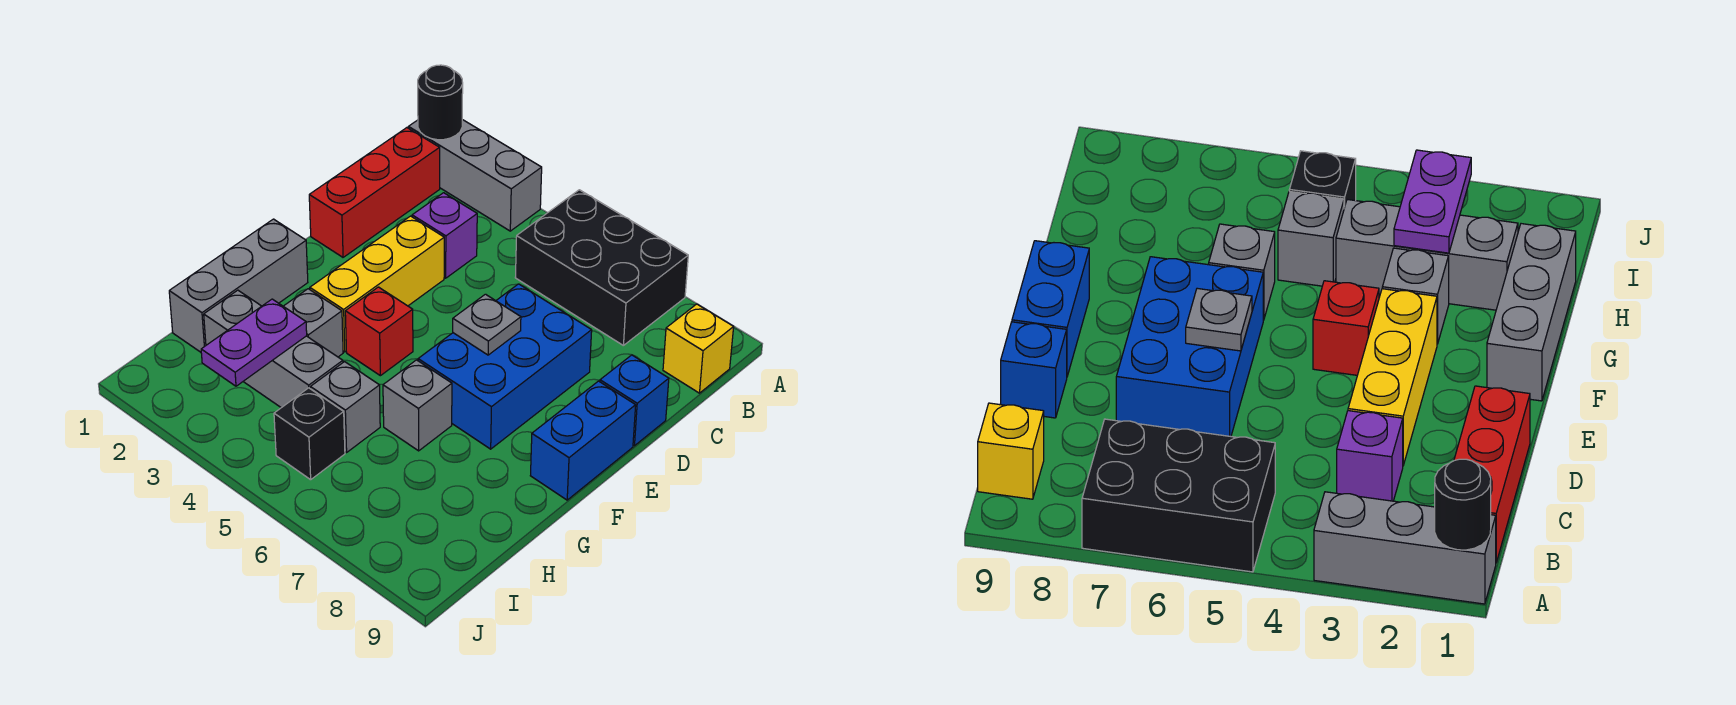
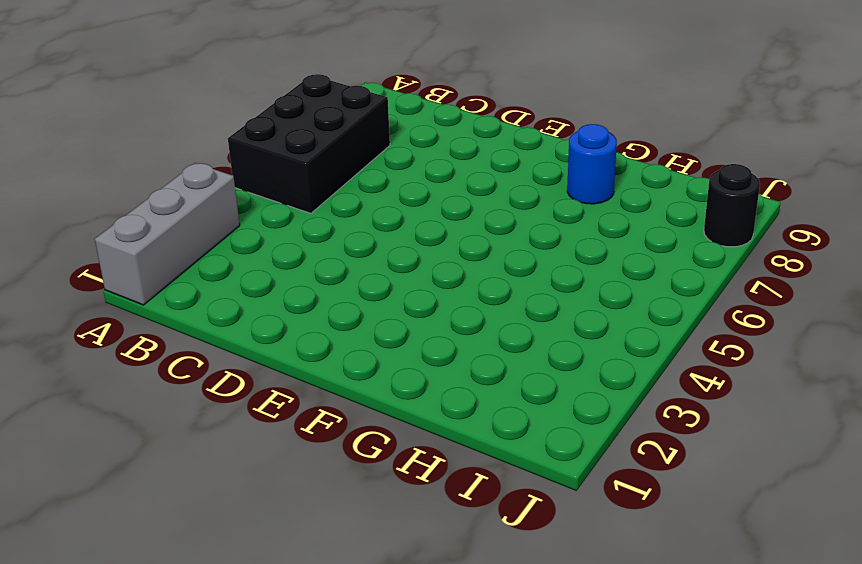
blue round brick G8 level 1 -> none
black round brick J8 level 1 -> black round brick A1 level 2
none -> red brick B1:D1 level 1
none -> yellow brick B9 level 1
none -> purple brick C3 level 1

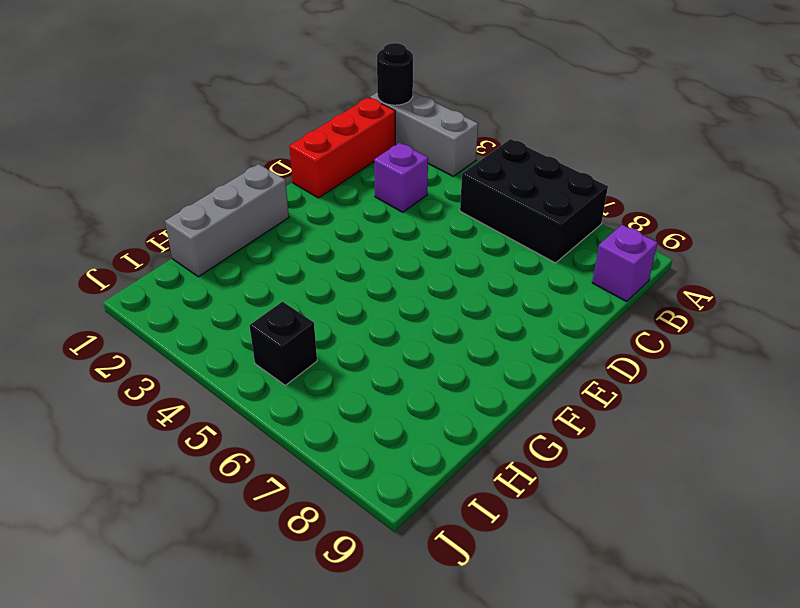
purple brick B9 level 1 -> yellow brick B9 level 1
none -> yellow brick D3:F3 level 1
none -> blue brick D6:F7 level 1
none -> blue brick D9 level 1

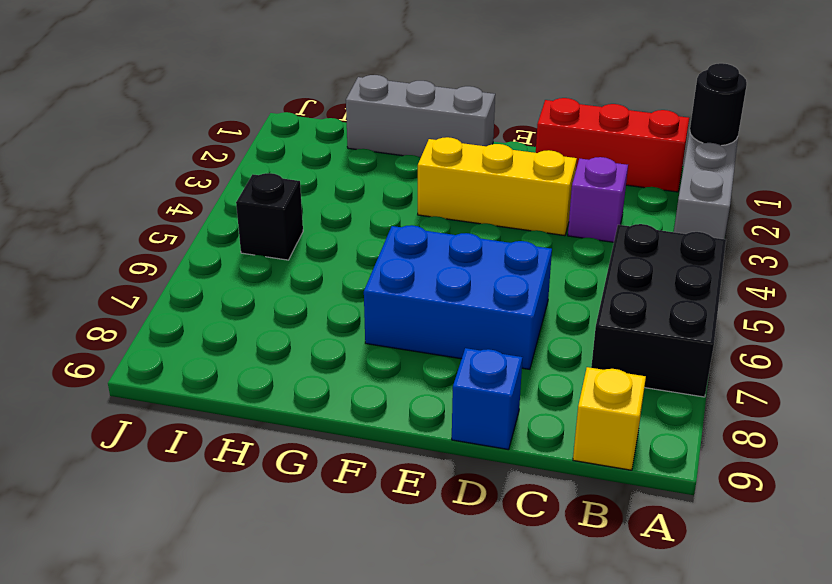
none -> blue brick E9:F9 level 1
none -> red brick F4 level 1
none -> grey brick G3 level 1

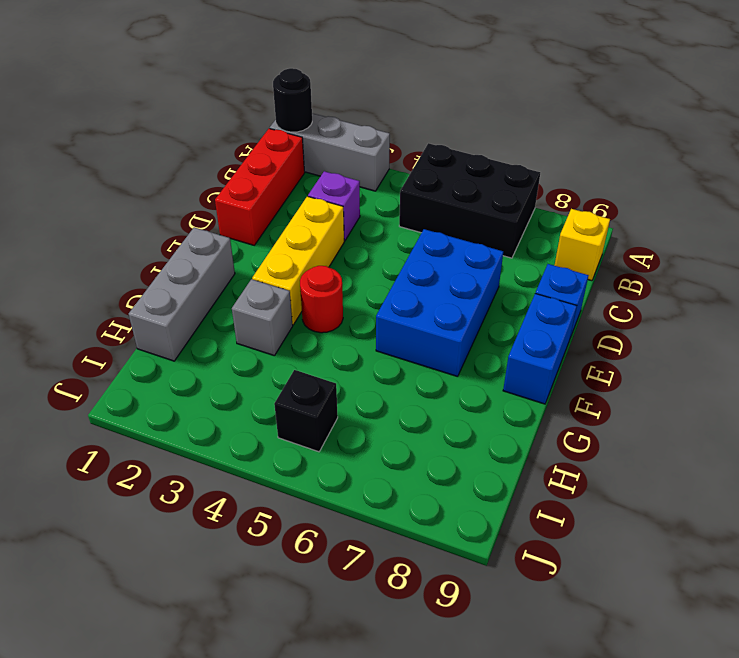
red round brick F4 level 1 -> red brick F4 level 1
none -> grey brick G6 level 1
none -> grey brick H2:H4 level 1
none -> grey brick H5 level 1

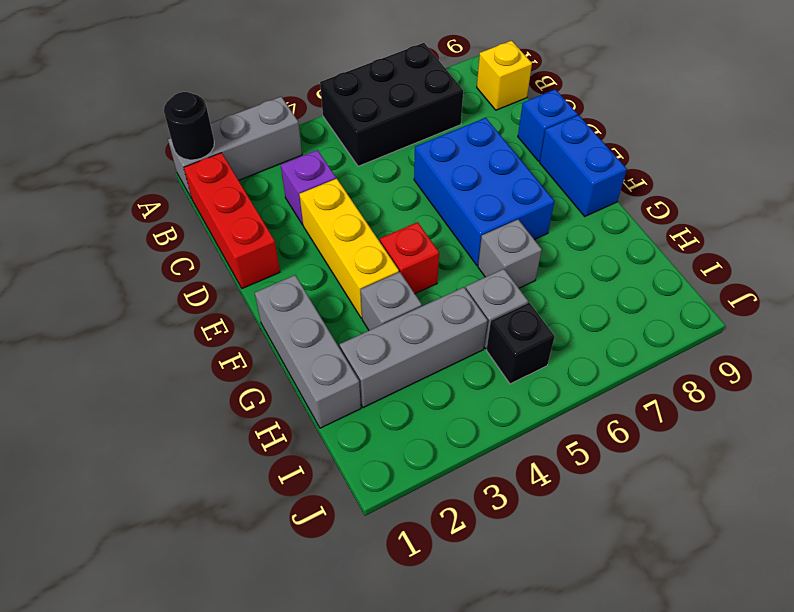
none -> grey plate E6 level 2
none -> purple plate H3:I3 level 2

